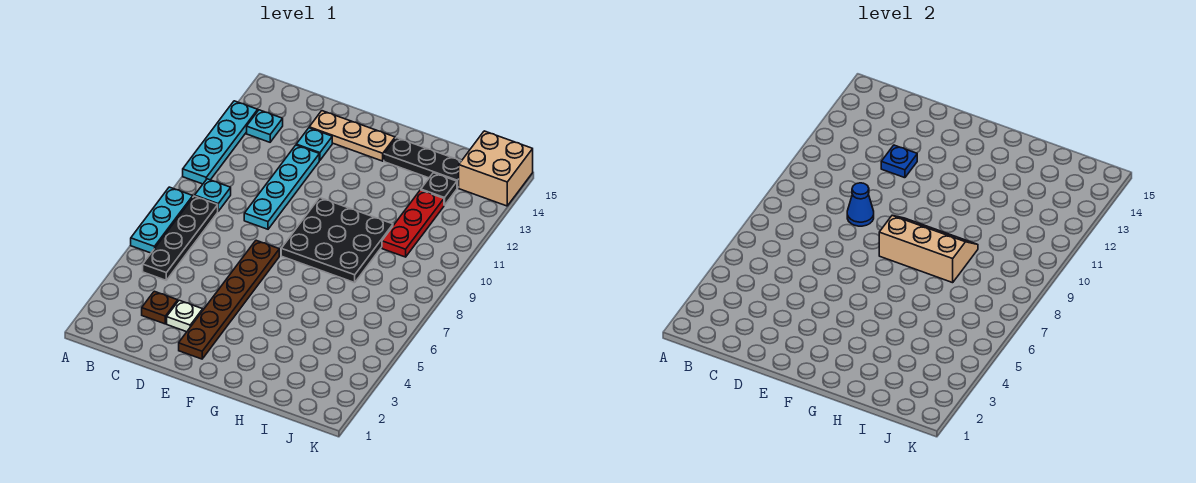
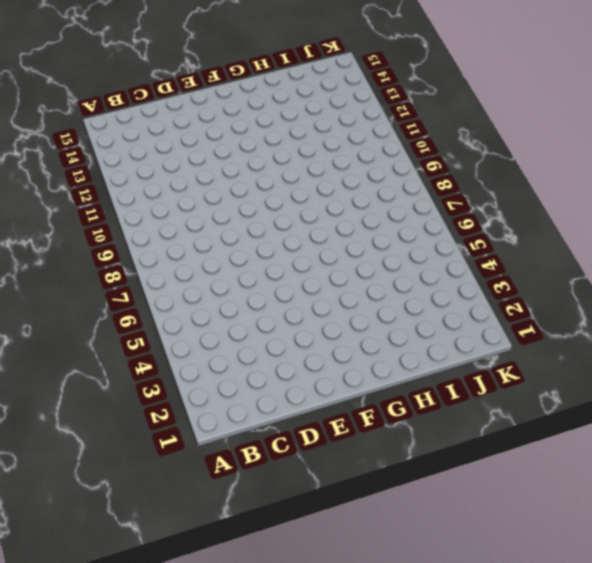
none -> cyan plate A6:A8 level 1
none -> cyan plate A10:A13 level 1
none -> black plate B5:B8 level 1

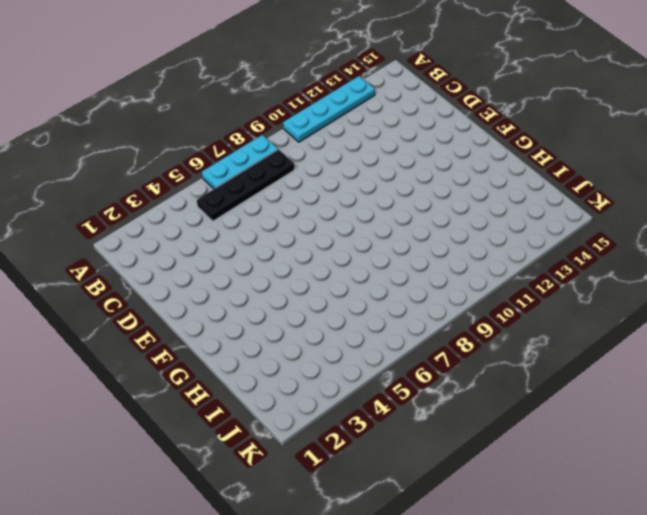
none -> cyan plate B9 level 1
none -> cyan plate B13 level 1
none -> brown plate C3 level 1

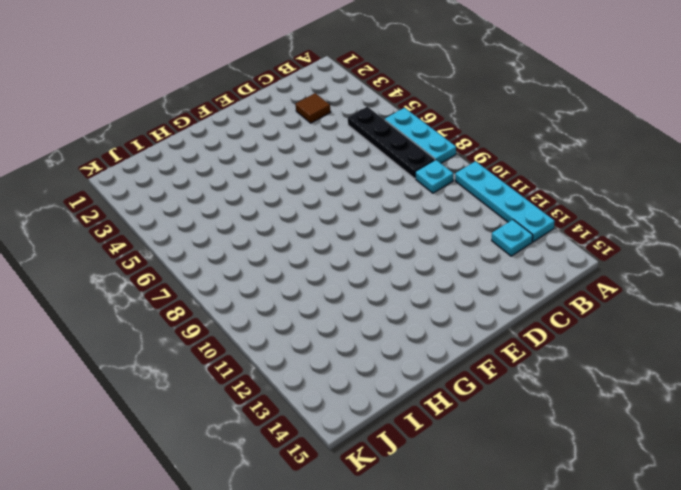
brown tile C3 level 1 -> brown plate C3 level 1
none -> white plate D3 level 1
none -> cyan plate D9:D12 level 1
none -> cyan plate D13 level 1

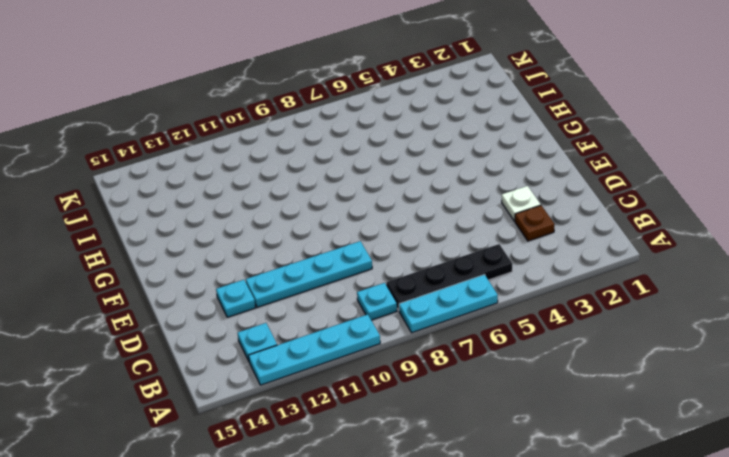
none -> tan plate D14:F14 level 1
none -> brown plate E2:E7 level 1
none -> black plate F8:H10 level 1

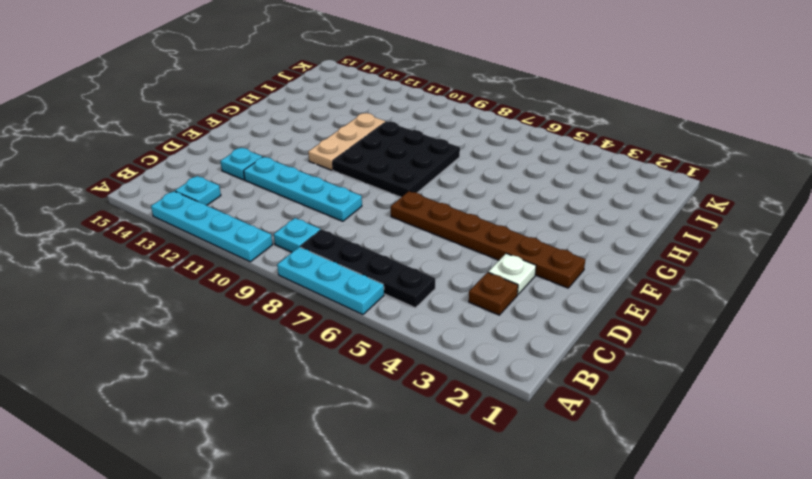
tan plate F11:H11 level 1 -> tan plate D14:F14 level 1
none -> black plate G14:I14 level 1
none -> red plate I10:I12 level 1
none -> black plate I13 level 1

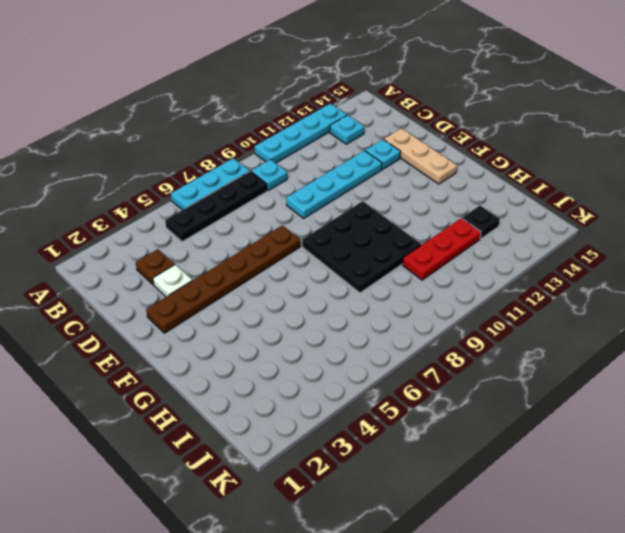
none -> black plate G14:I14 level 1
none -> tan brick J14:K15 level 1
none -> blue cone D9 level 2

